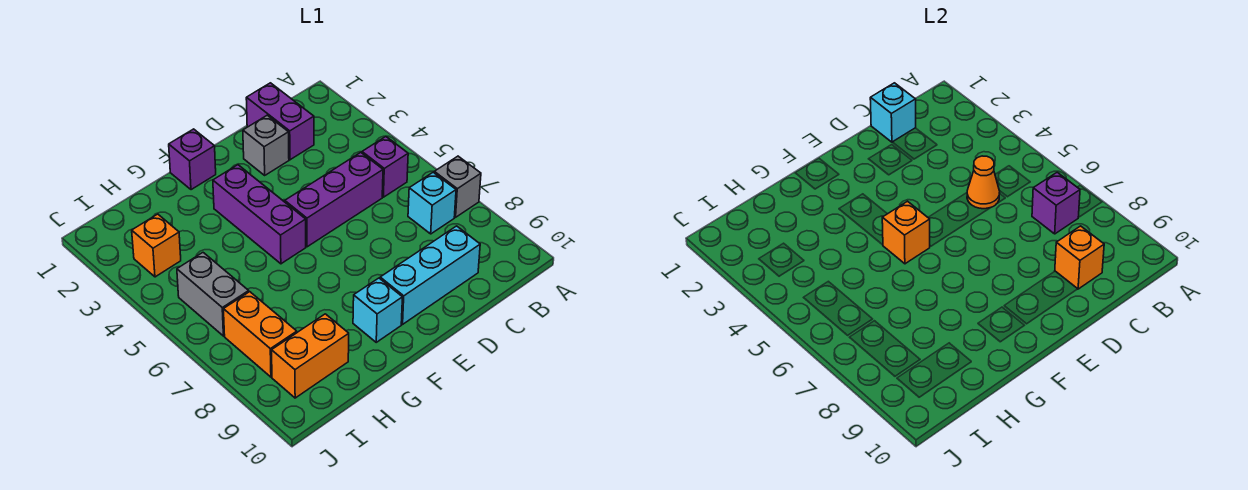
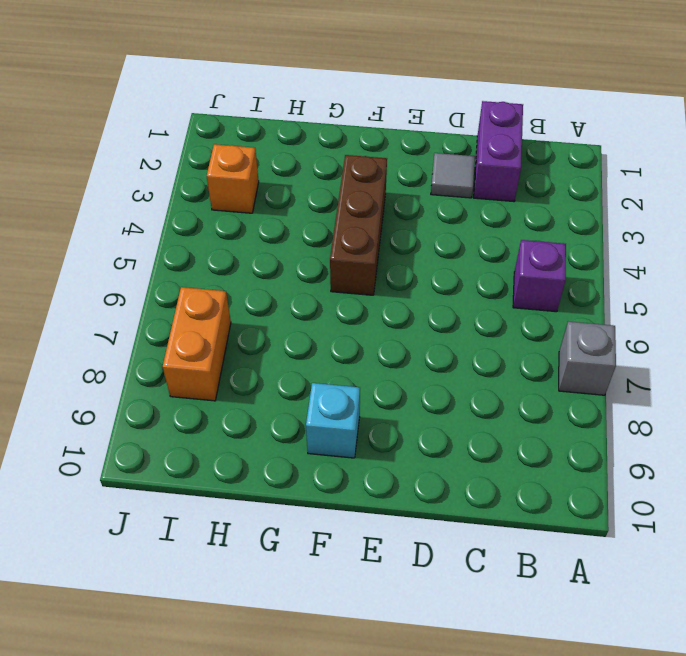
grey tile D2 level 1 -> grey brick D2 level 1
brown brick F3:F5 level 1 -> purple brick F3:F5 level 1
none -> cyan brick B7 level 1
none -> purple brick C5:E5 level 1
none -> cyan brick C9:E9 level 1

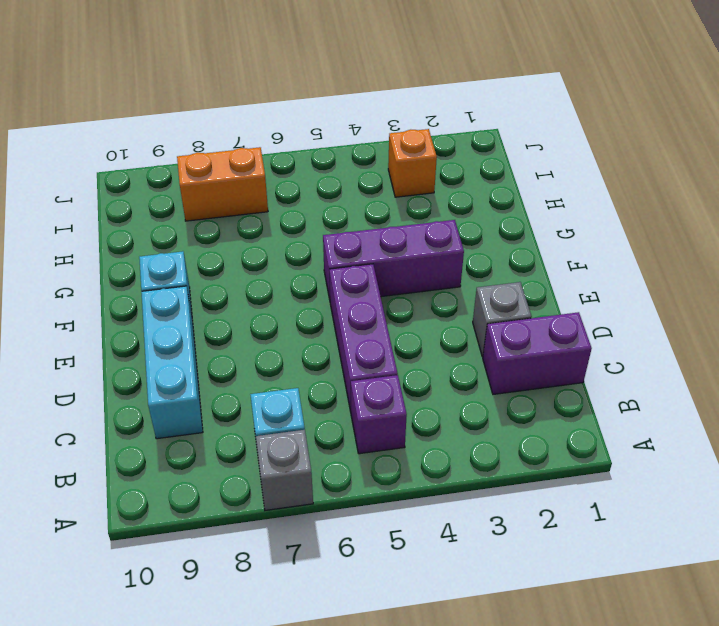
none -> purple brick F1 level 1
none -> orange brick H9:I9 level 1
none -> grey brick I5:I6 level 1

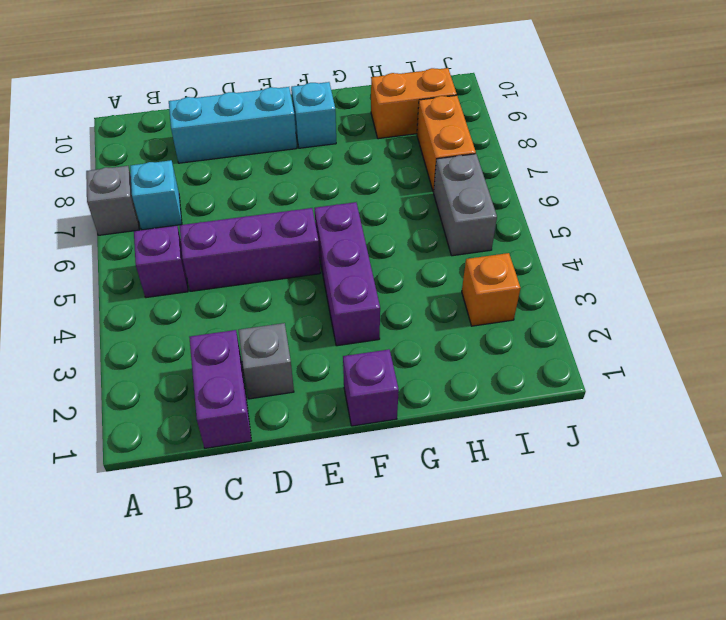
none -> purple brick B7 level 2
none -> cyan brick C1 level 2
none -> orange cone C5 level 2

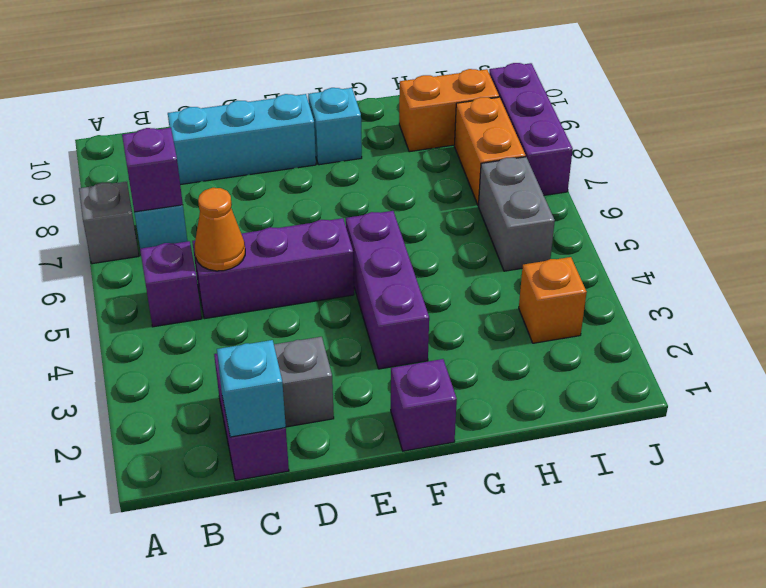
purple brick J7:J9 level 1 -> none
none -> orange brick C9 level 2
none -> orange brick F5 level 2

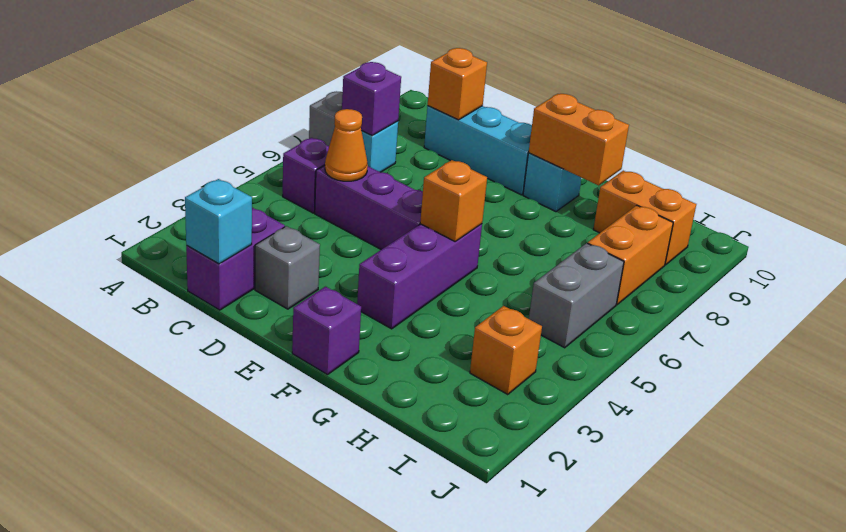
orange brick F9:G9 level 2 -> none

